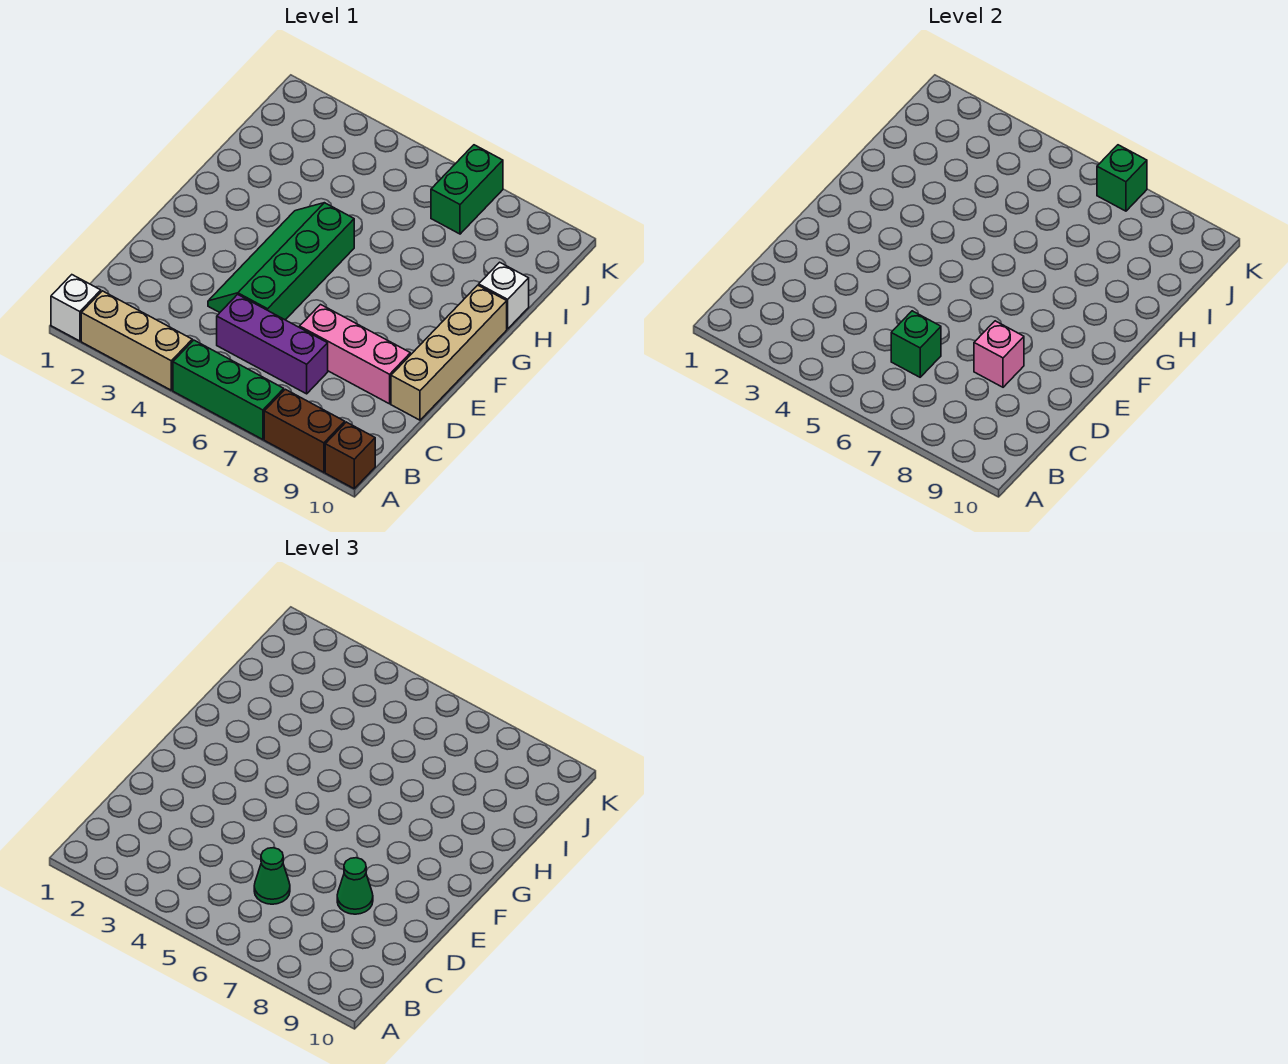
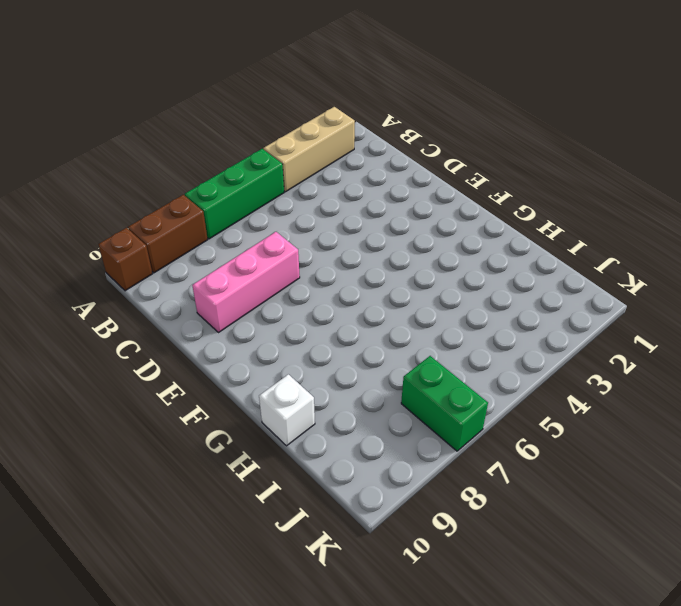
none -> white brick A1 level 1
none -> purple brick C5:C7 level 1
none -> green slope D4:G5 level 1 top 5

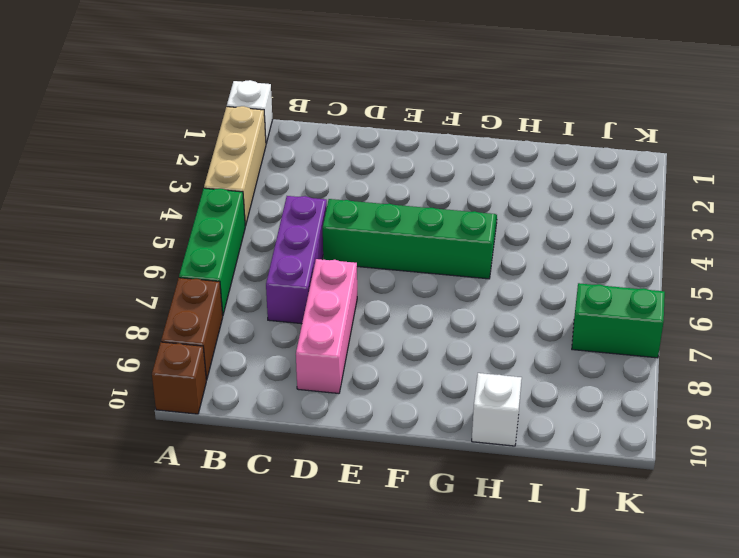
none -> tan brick D10:G10 level 1
none -> green brick C6 level 2
none -> pink brick D8 level 2

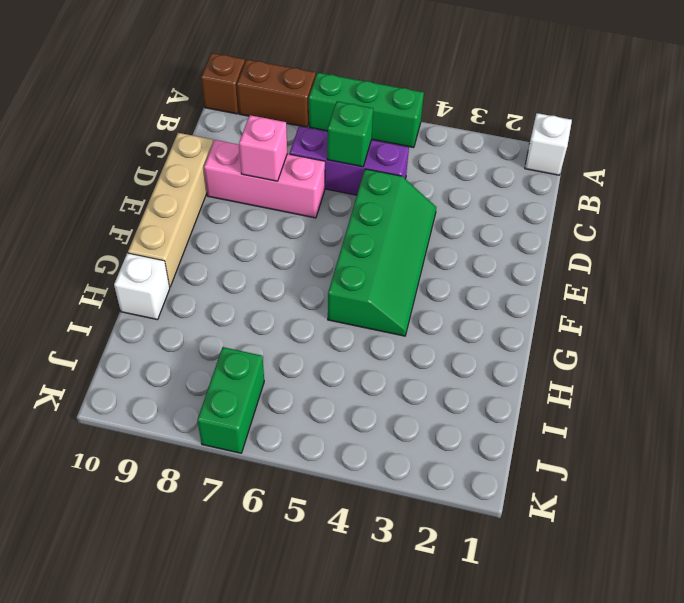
none -> tan brick A2:A4 level 1
none -> green brick K7 level 2
none -> green cone C6 level 3

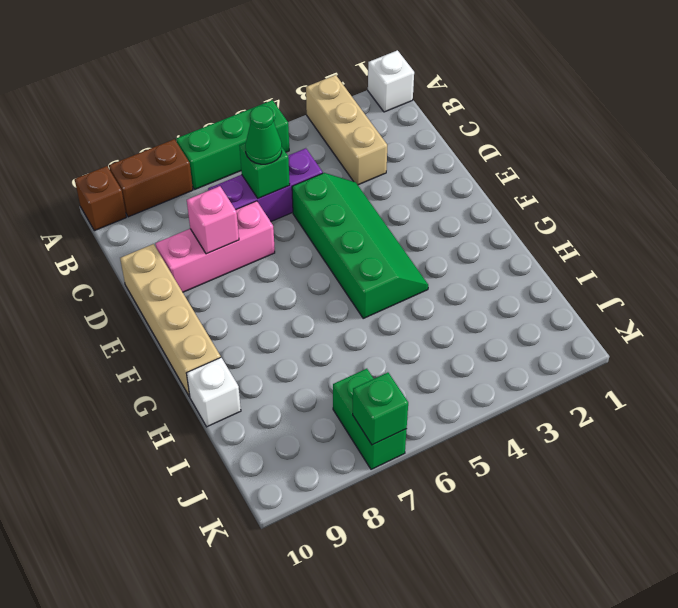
tan brick A3:C3 level 1 -> tan brick A2:A4 level 1
none -> green cone D8 level 3

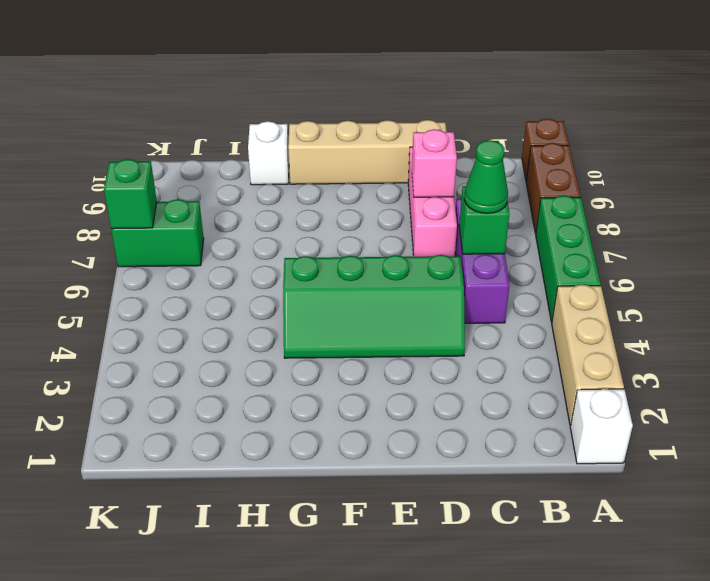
none -> green cone D8 level 3

